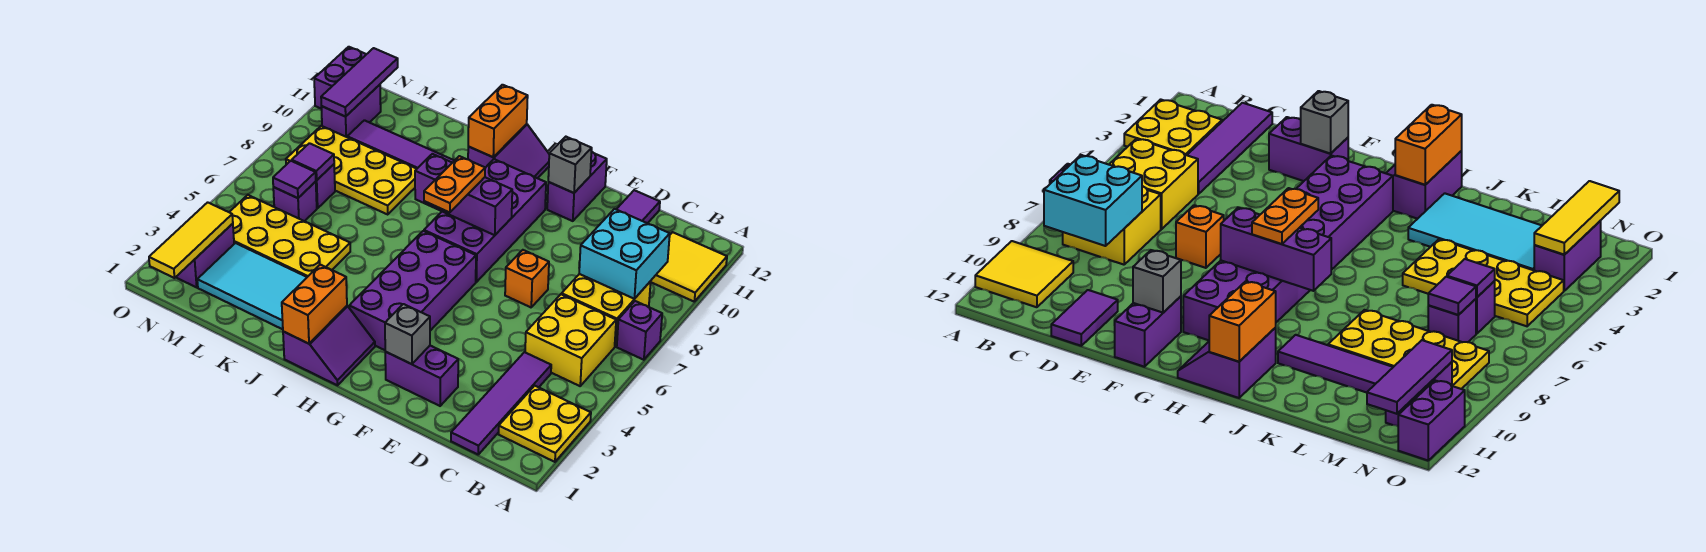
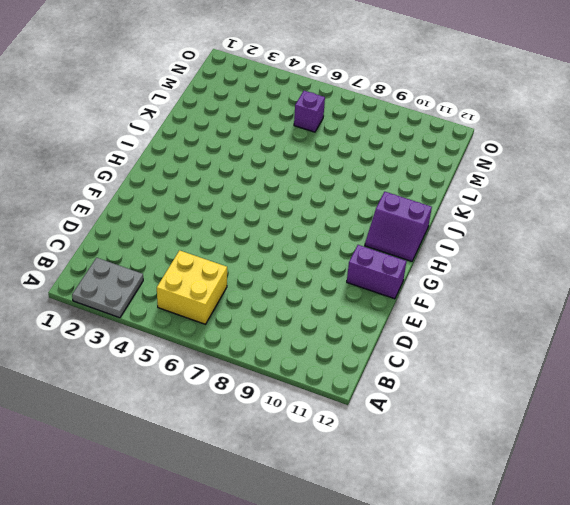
grey plate A2:B3 level 1 -> yellow plate A2:B3 level 1
none -> purple brick A7 level 1
none -> yellow tile A10:B11 level 1
none -> yellow brick B7:C8 level 1
none -> purple tile C1:C4 level 1

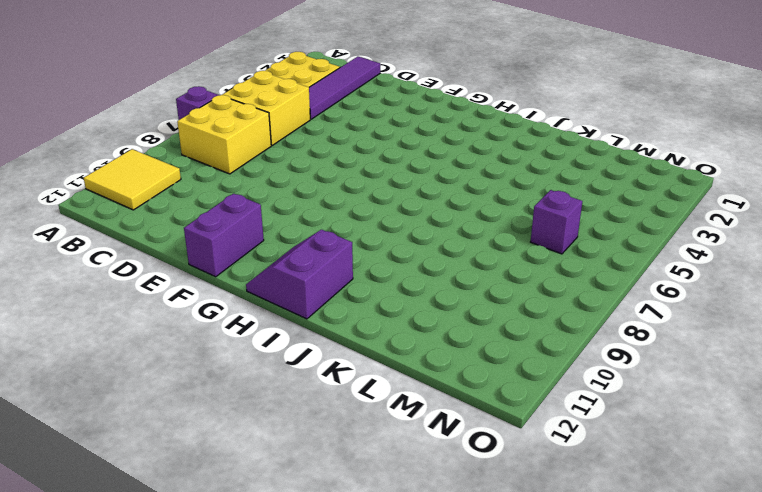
none -> purple tile D11:D12 level 1
none -> purple brick E2:F2 level 1
none -> orange brick E7 level 1
none -> purple brick G3:H6 level 1

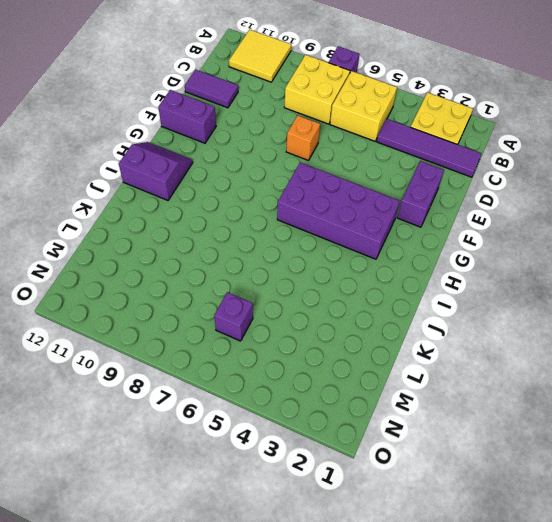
none -> purple brick G7:H10 level 1
none -> purple slope H1:I2 level 1 top I
none -> cyan tile J2:M3 level 1
none -> purple tile J10:M10 level 1

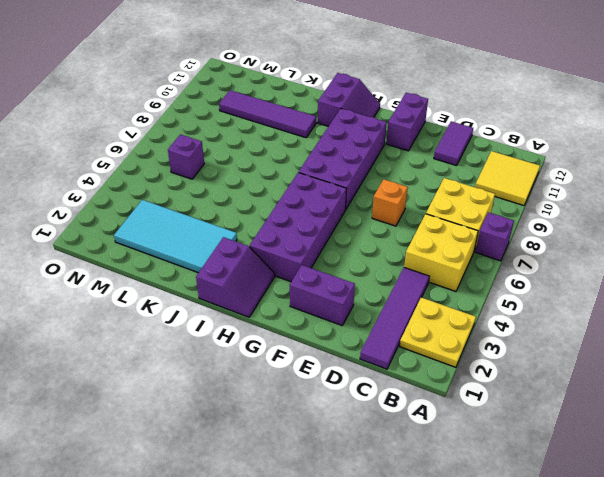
none -> yellow plate K4:N5 level 1
none -> yellow plate K8:N9 level 1
none -> purple brick M7 level 1
none -> purple brick N2:N3 level 1

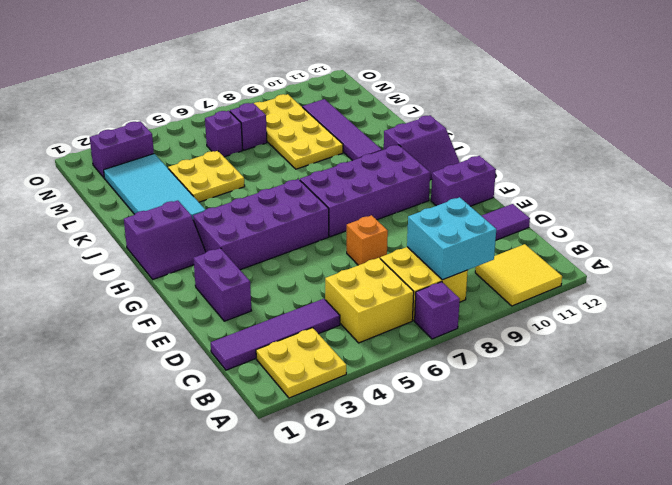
yellow plate K4:L5 level 1 -> yellow plate K4:N5 level 1
none -> purple brick N10:N11 level 1
none -> purple brick O11:O12 level 1
none -> grey brick F2 level 2
none -> grey brick F11 level 2

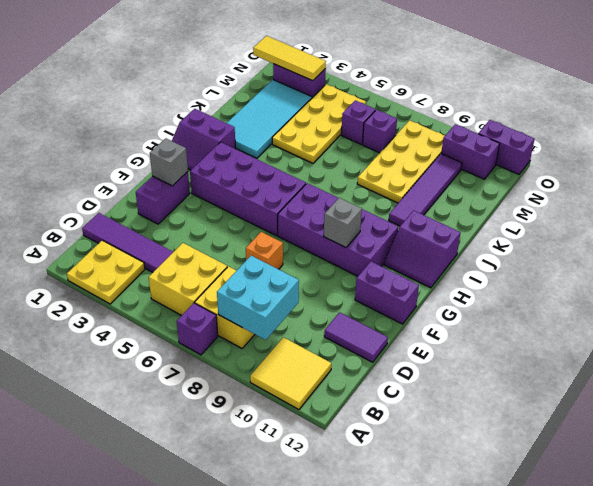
grey brick G9 level 2 -> grey brick F11 level 2
none -> purple brick G8:I8 level 2
none -> orange brick I1:I2 level 2
none -> orange brick I11:I12 level 2
none -> purple tile M6 level 2

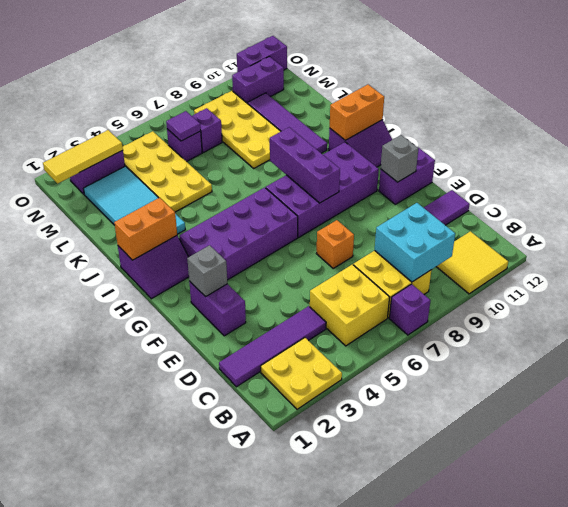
none -> purple tile M7 level 2
none -> purple tile N10:N12 level 2
none -> orange plate H7:H8 level 3

